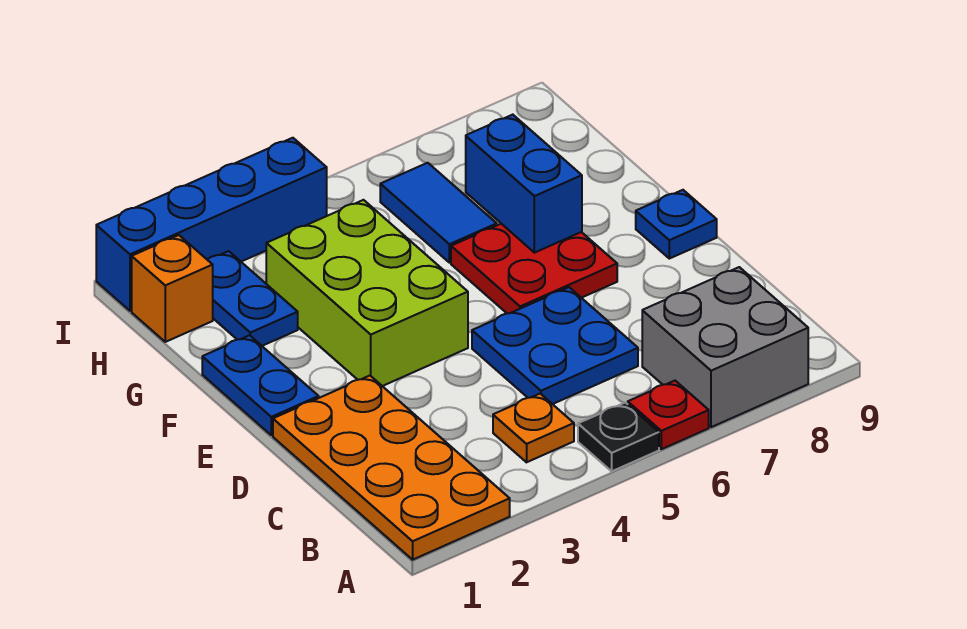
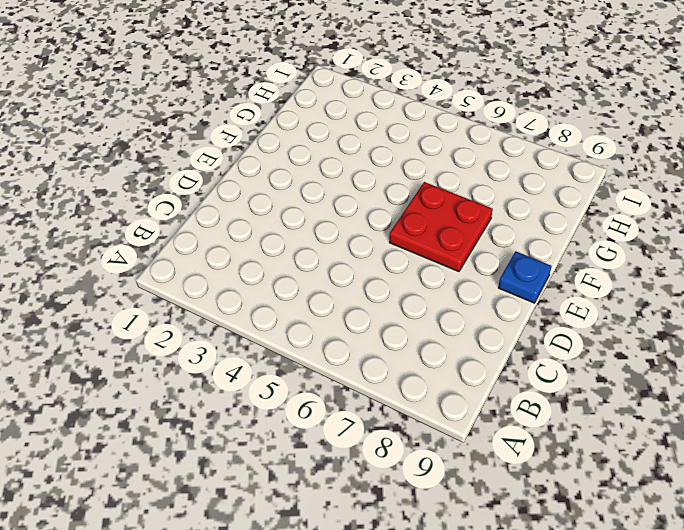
none -> orange plate A1:D2 level 1
none -> black plate A5 level 1
none -> red plate A6 level 1

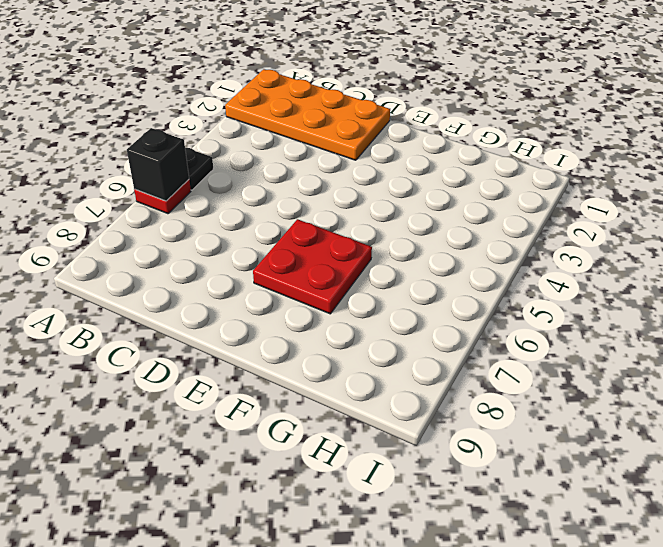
black brick A6 level 2 -> none
none -> grey brick A7:B8 level 1
none -> orange plate B4 level 1
none -> blue plate C5:D6 level 1

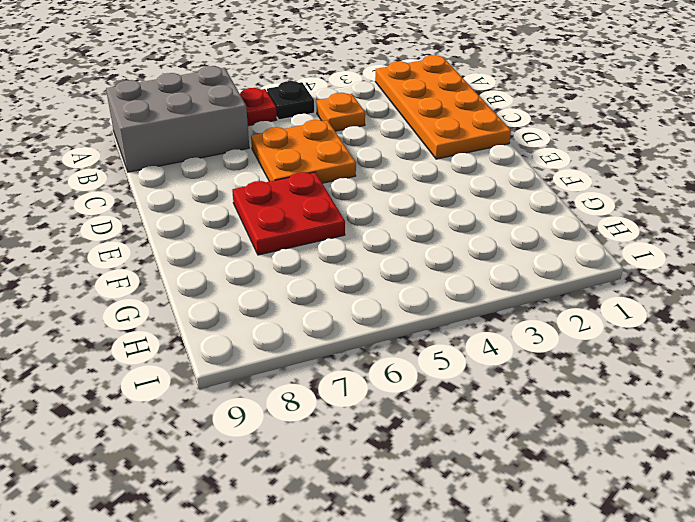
grey brick A7:B9 level 1 -> grey brick A7:B8 level 1
orange plate C5:D6 level 1 -> blue plate C5:D6 level 1
none -> blue plate E1:F1 level 1
none -> lime brick E3:G4 level 1
none -> blue plate E9 level 1

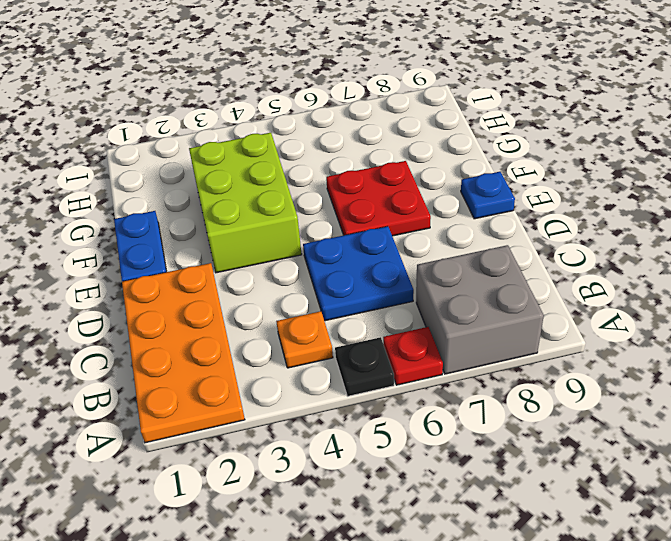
none -> blue plate G2:H2 level 1
none -> blue tile G6:H6 level 1
none -> orange brick H1 level 1

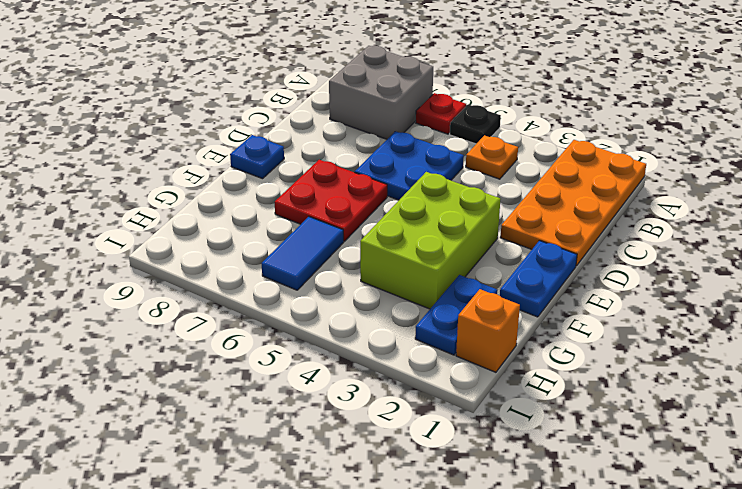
none -> blue brick I1:I4 level 1
none -> blue brick F7:G7 level 2

